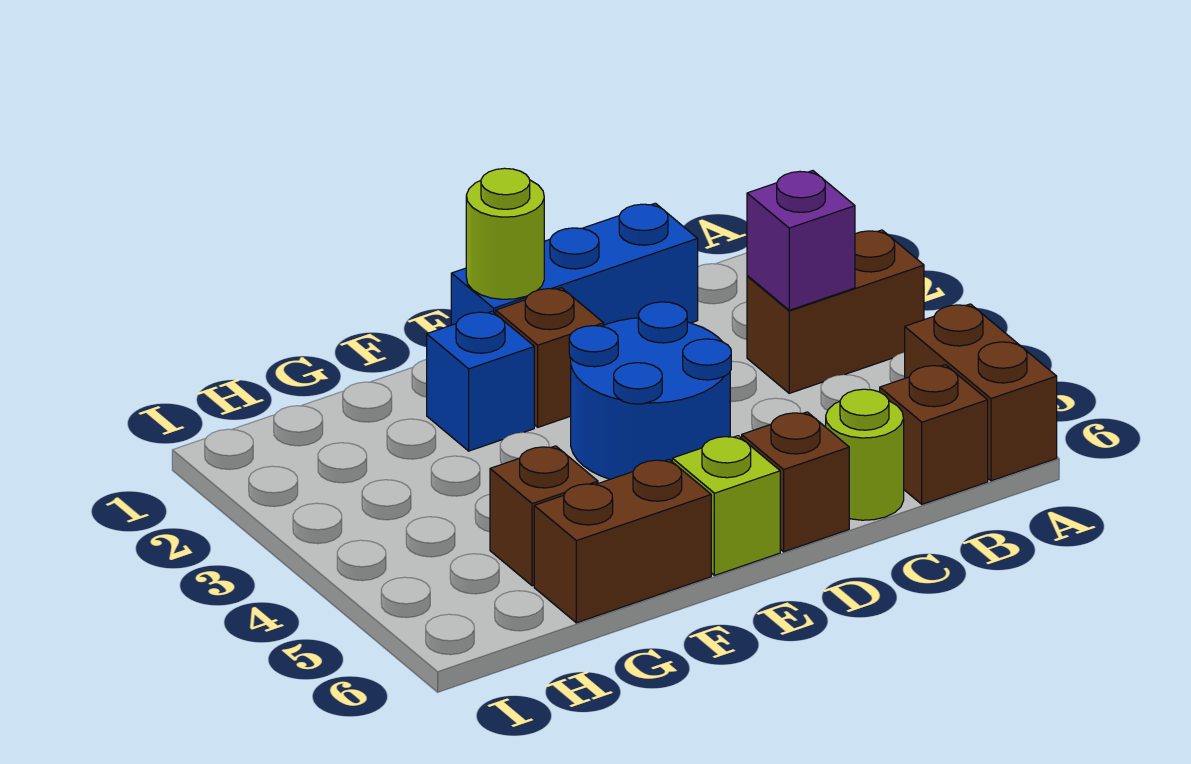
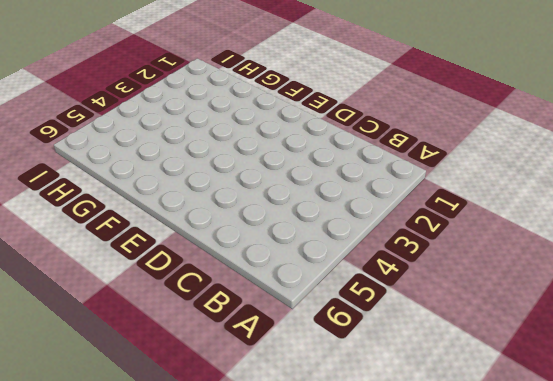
none -> brown brick A3:B3 level 1
none -> brown brick A5:A6 level 1
none -> brown brick B6 level 1

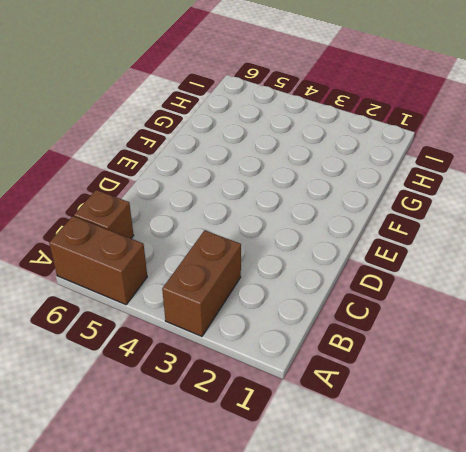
none -> blue brick C1:E1 level 1
none -> lime round brick C6 level 1
none -> blue round brick D3:E4 level 1

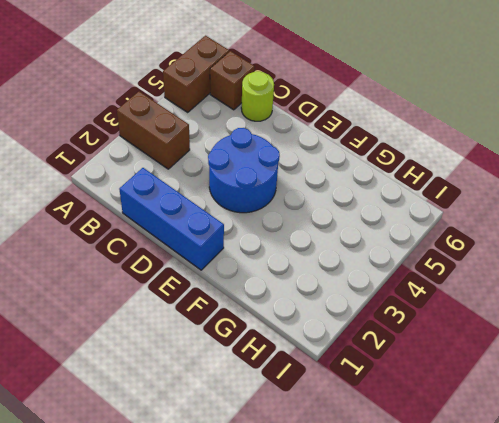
none -> brown brick D6 level 1
none -> brown brick E2 level 1
none -> lime brick E6 level 1

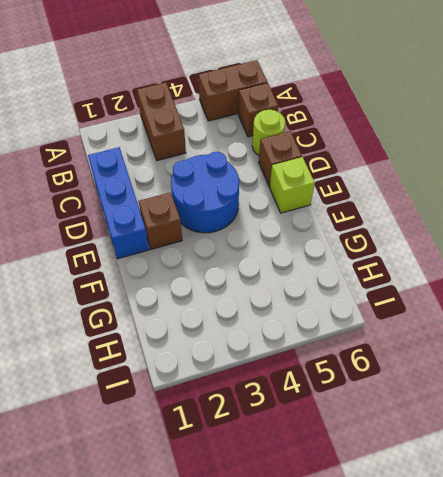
none -> blue brick F2 level 1
none -> brown brick F6:G6 level 1
none -> brown brick G5 level 1

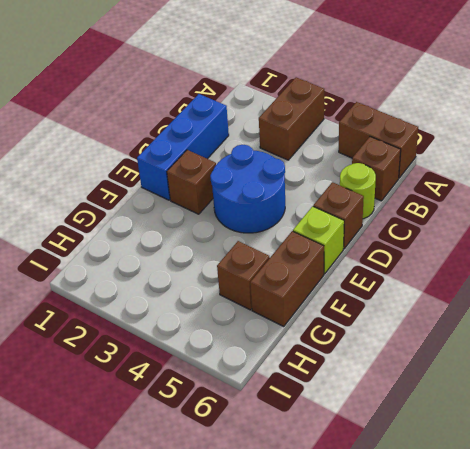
none -> blue brick F2 level 1
none -> purple brick B3 level 2
none -> lime round brick E1 level 2

